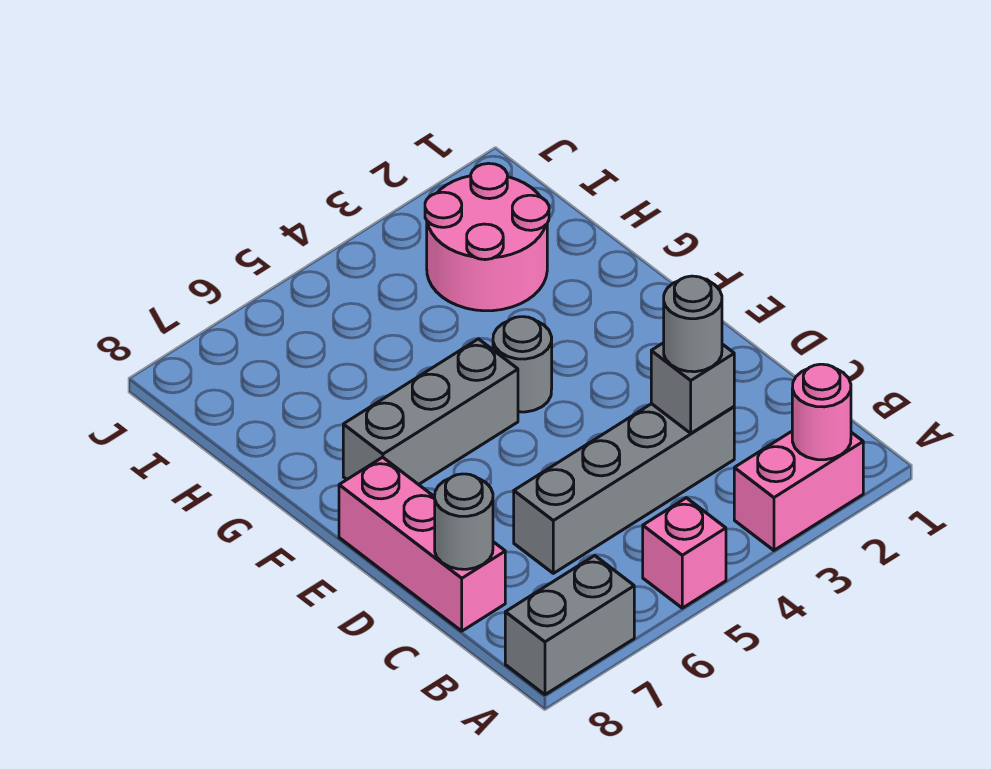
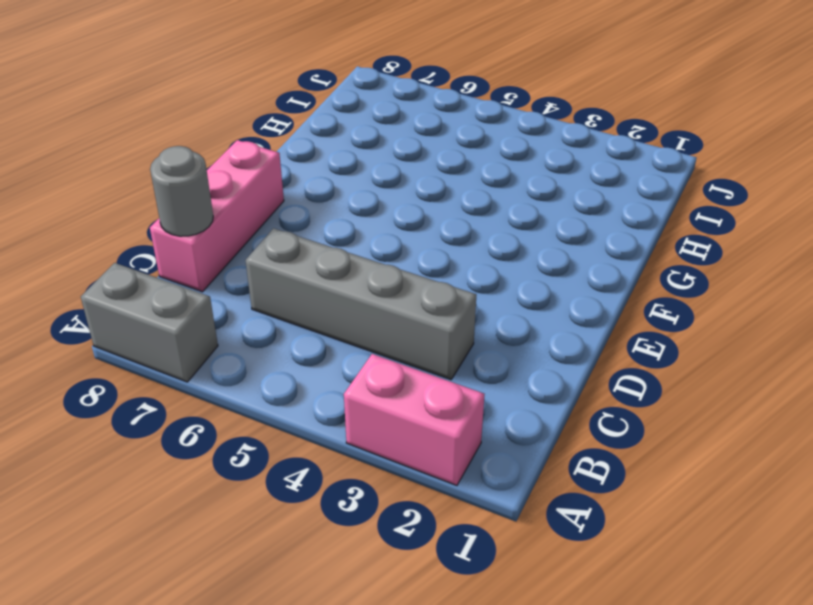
none -> pink brick A5 level 1
none -> grey round brick F4 level 1
none -> grey brick F5:F7 level 1

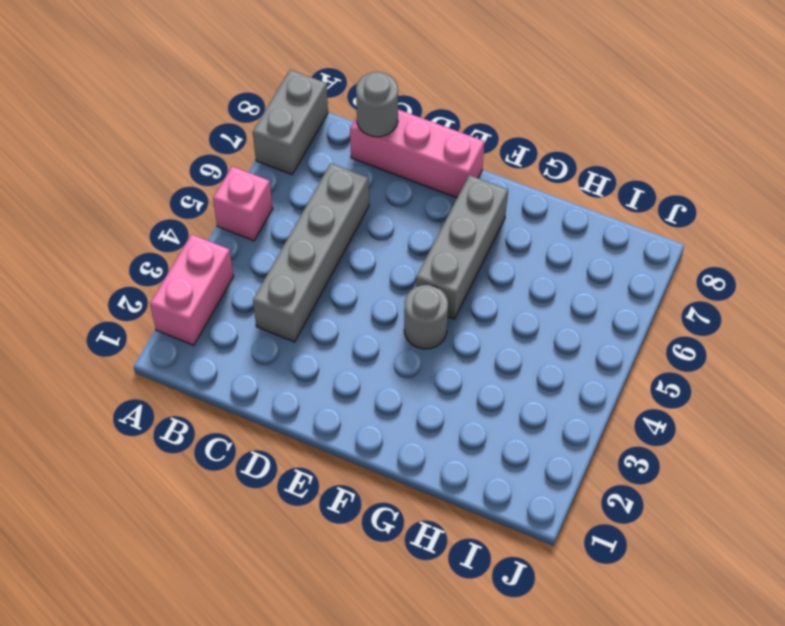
none -> pink round brick H2:I3 level 1
none -> pink round brick A2 level 2
none -> grey brick C3 level 2

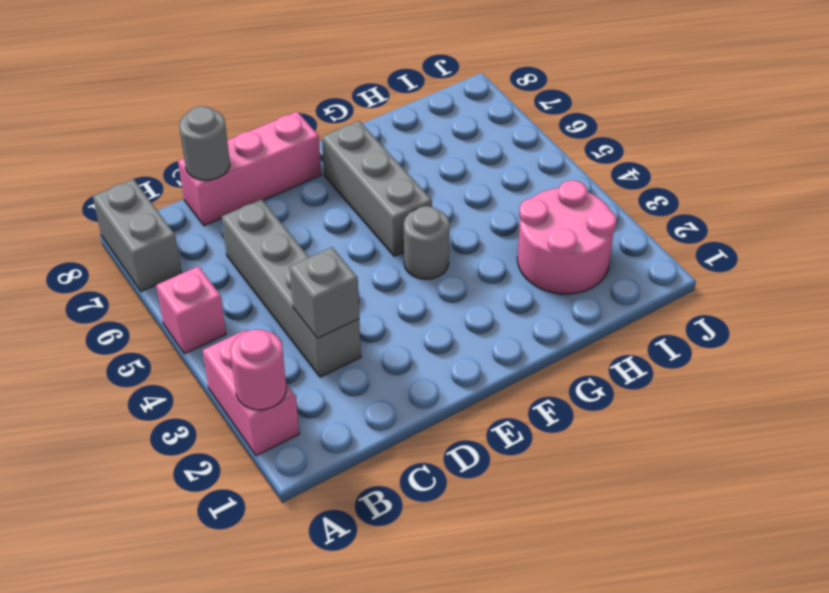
none -> grey round brick C3 level 3

